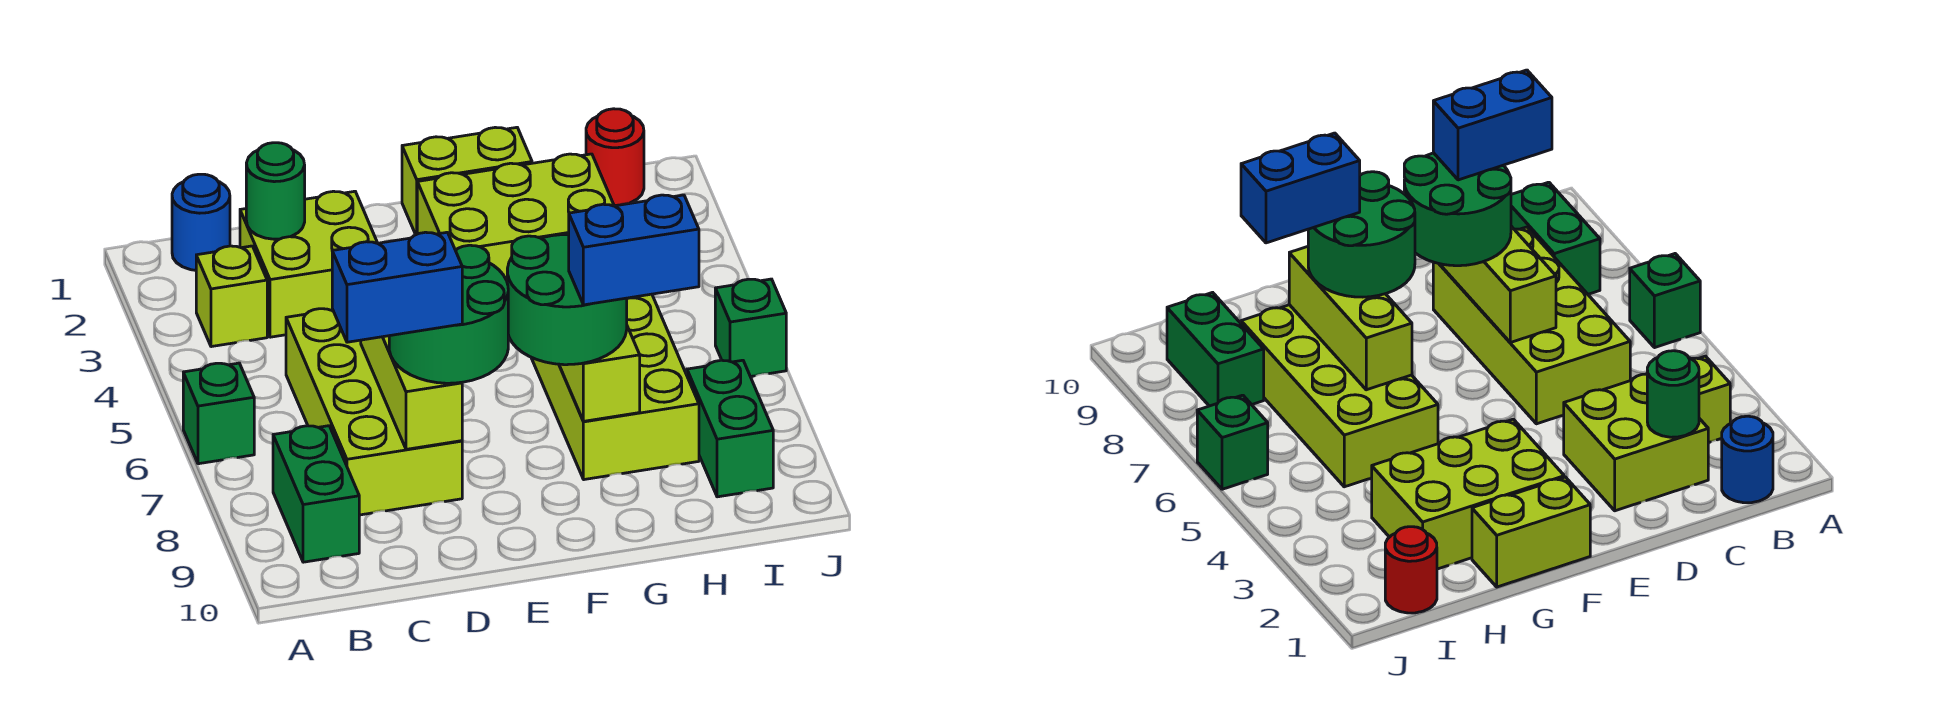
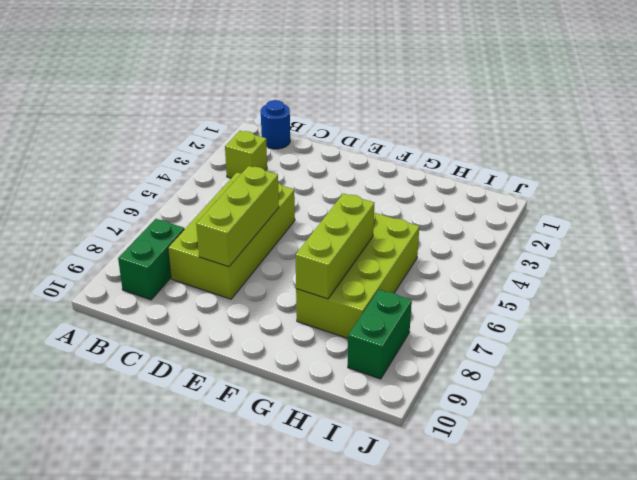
none -> green brick A6 level 1
none -> lime brick C2:D3 level 1
none -> lime brick F1:G1 level 1

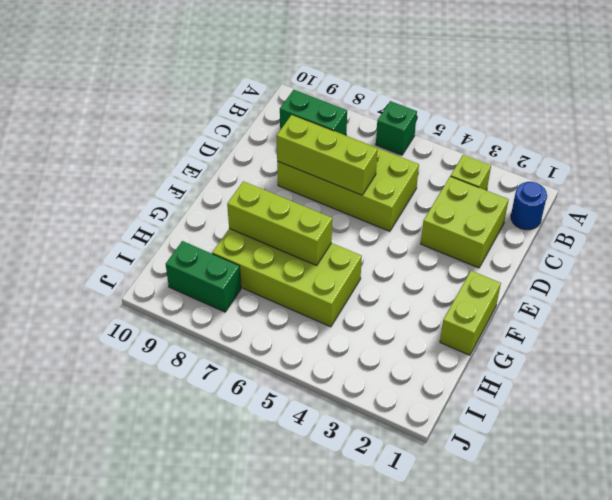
none -> lime brick F2:H3 level 1
none -> red round brick I1 level 1
none -> green brick J6 level 1

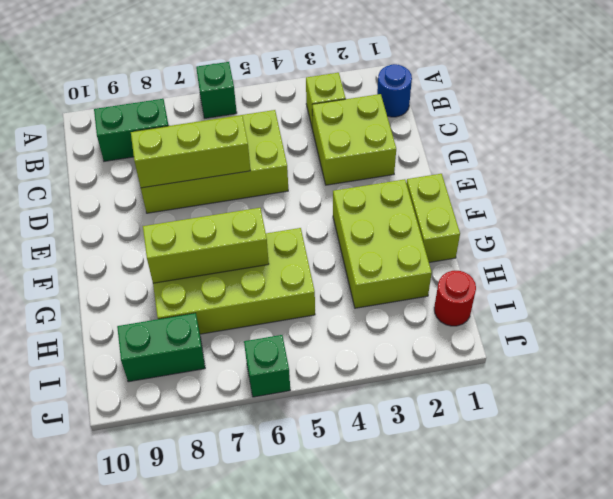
none -> green round brick C2 level 2
none -> green round brick D7:E8 level 3
none -> green round brick F7:G8 level 3

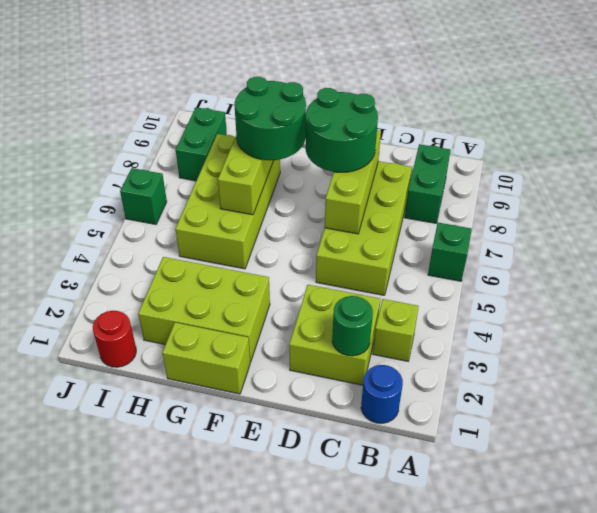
none -> blue brick C8:D8 level 4
none -> blue brick G8:H8 level 4

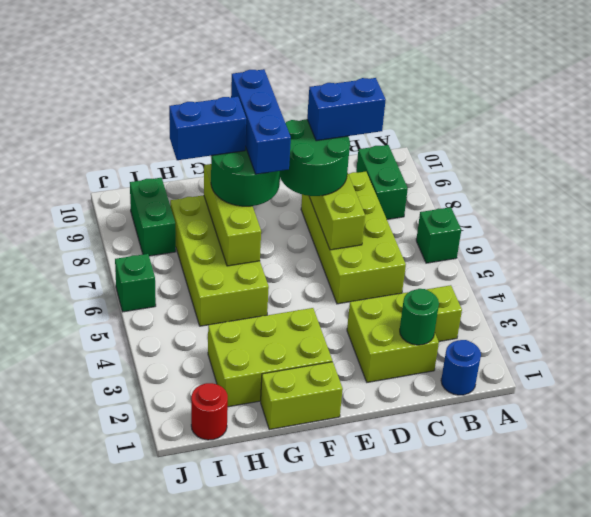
blue brick F7:F9 level 4 -> none

